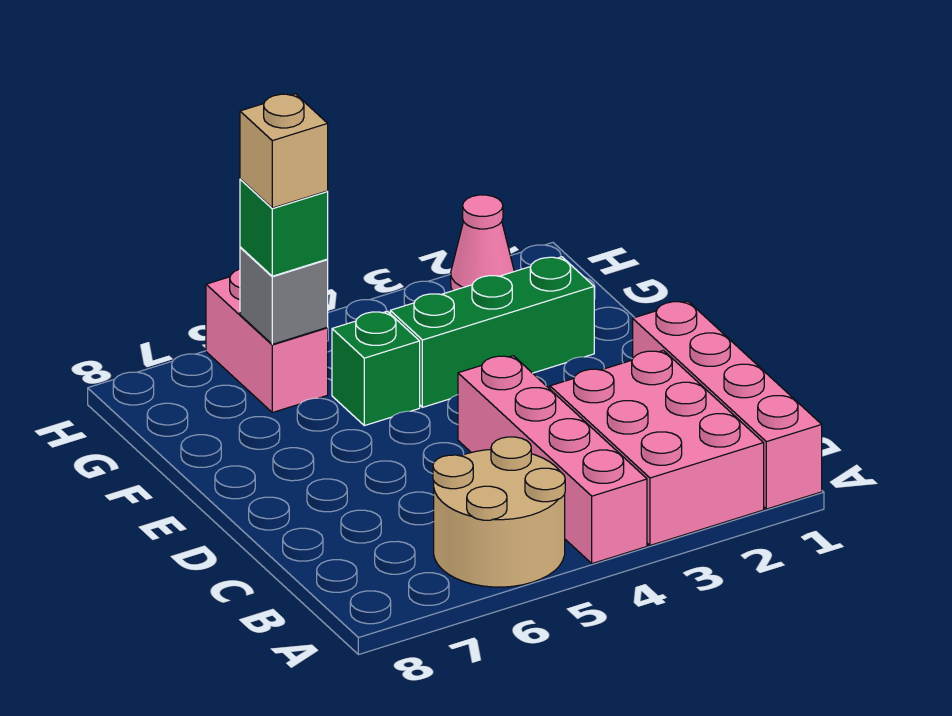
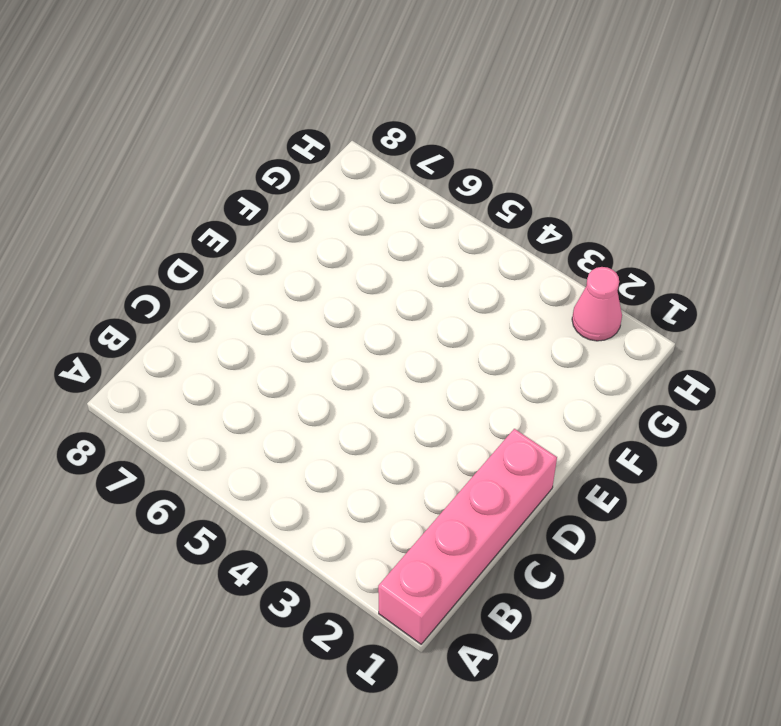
none -> pink brick A2:C3 level 1
none -> pink brick A4:D4 level 1

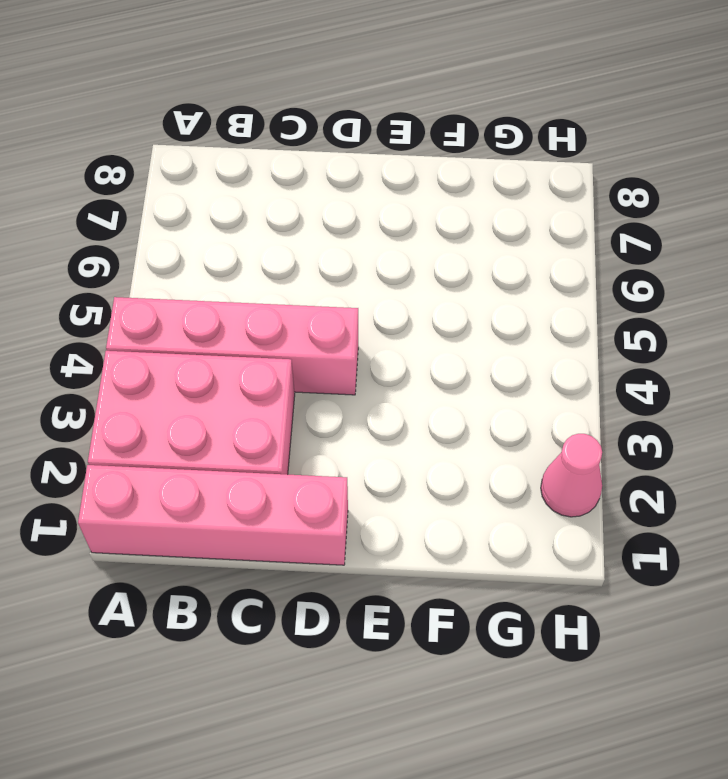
none -> tan round brick A5:B6 level 1
none -> green brick F2:F4 level 1

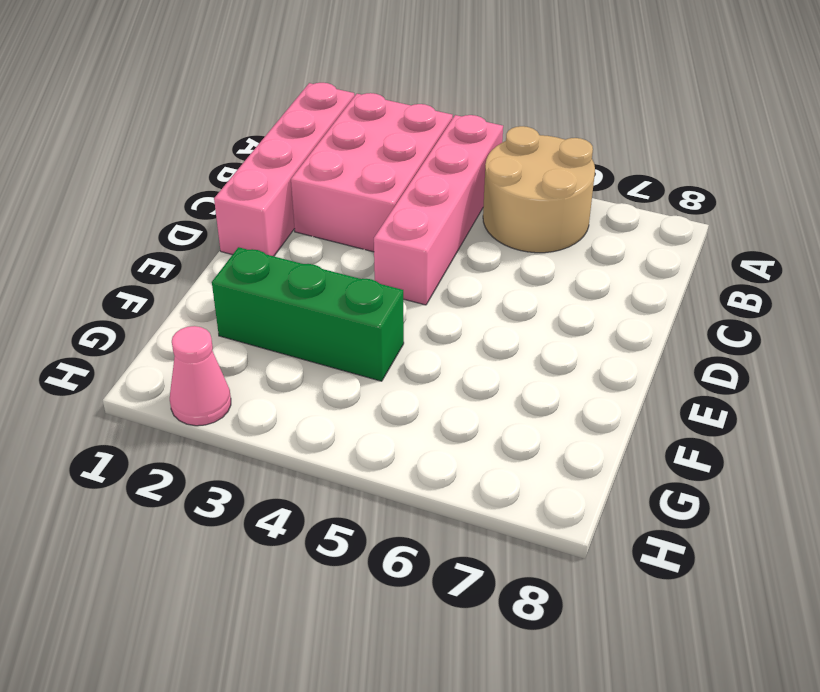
none -> green brick F5 level 1
none -> pink brick G6:H6 level 1

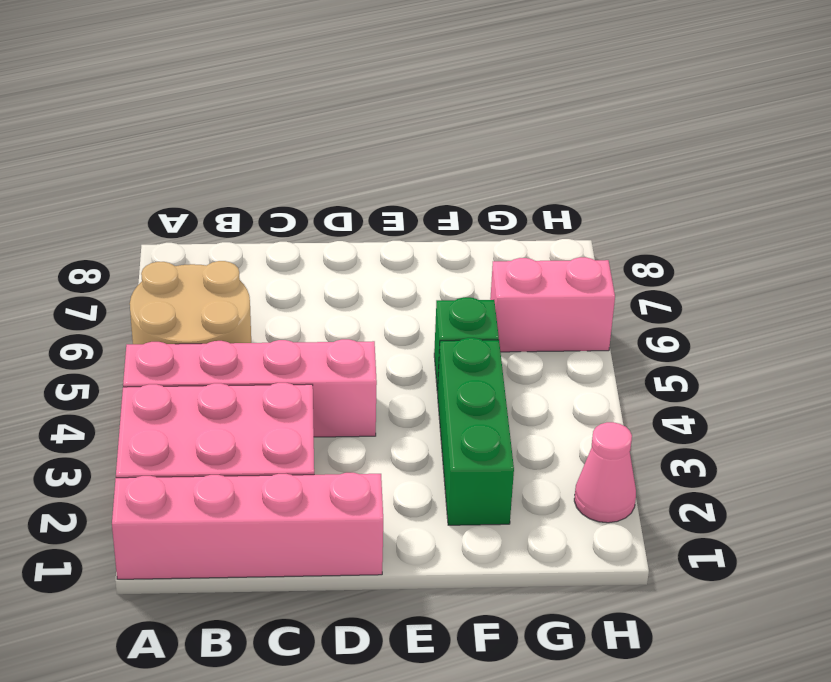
none -> grey brick G6 level 2
none -> green brick G6 level 3

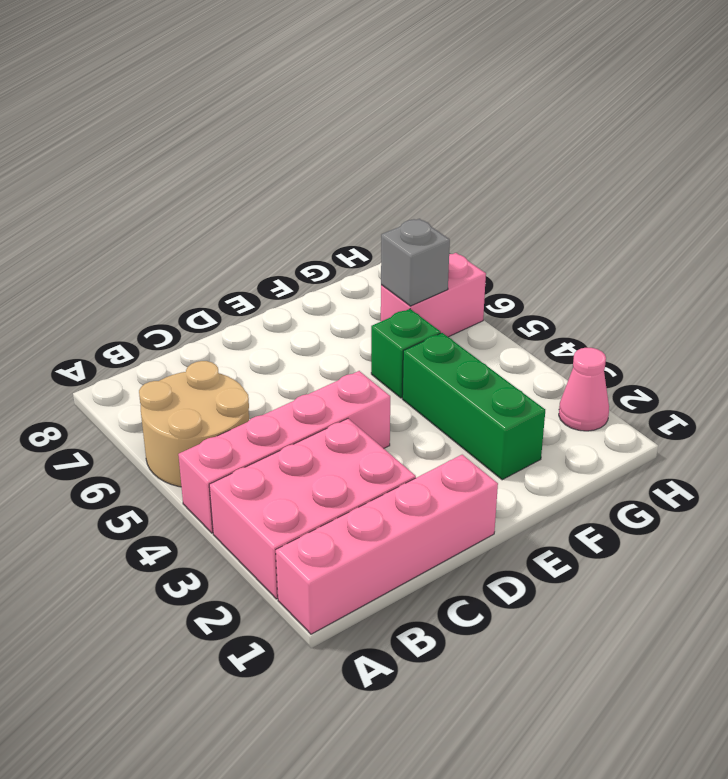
none -> green brick G6 level 3
none -> tan brick G6 level 4

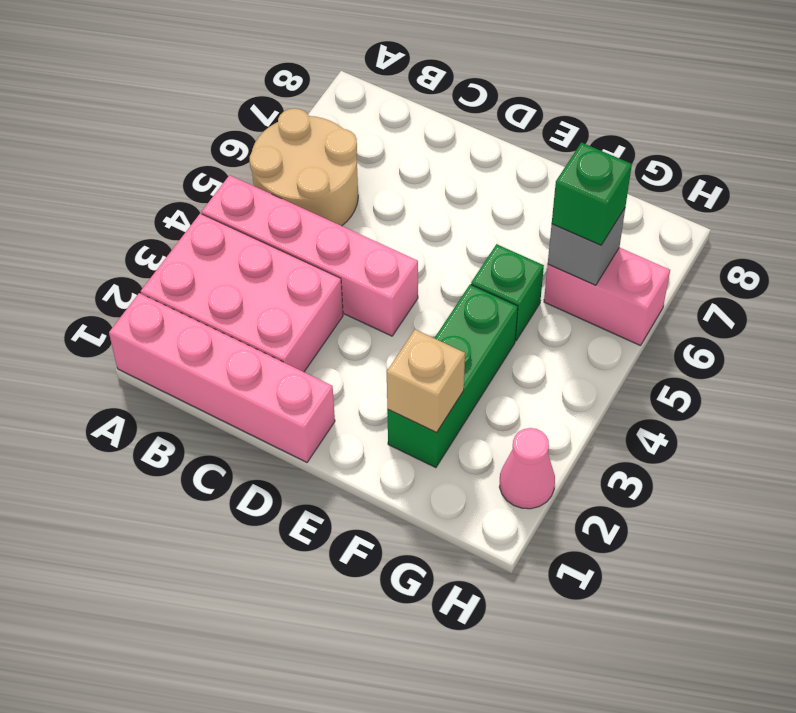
tan brick F2 level 2 -> tan brick G6 level 4

